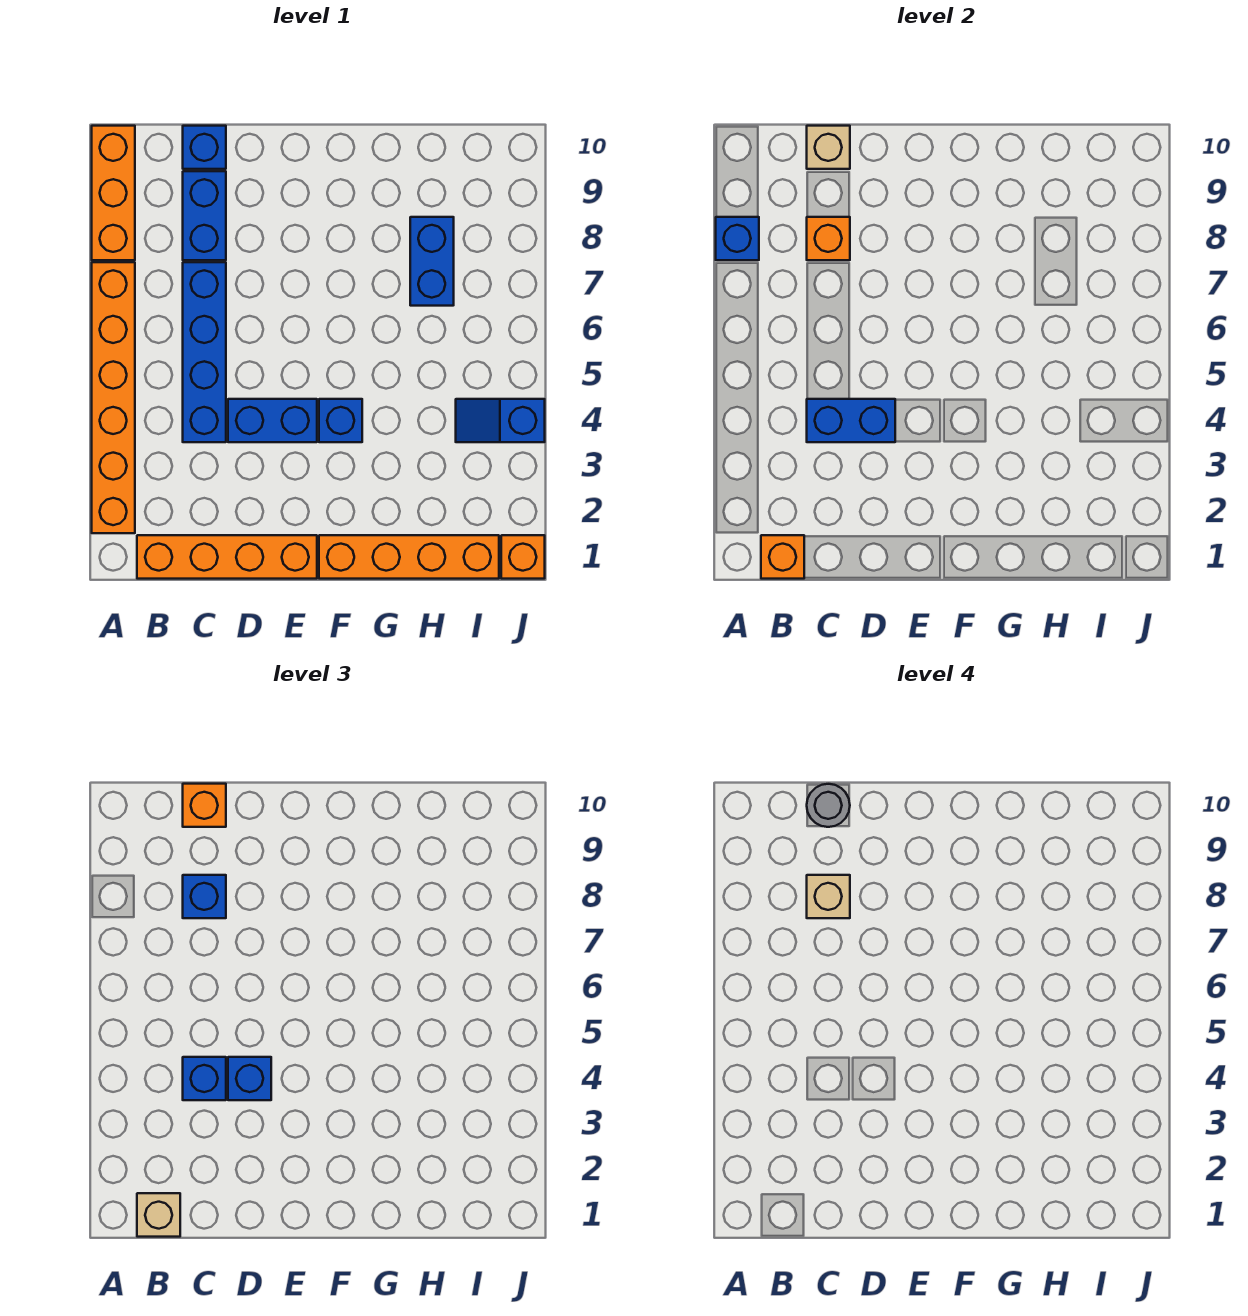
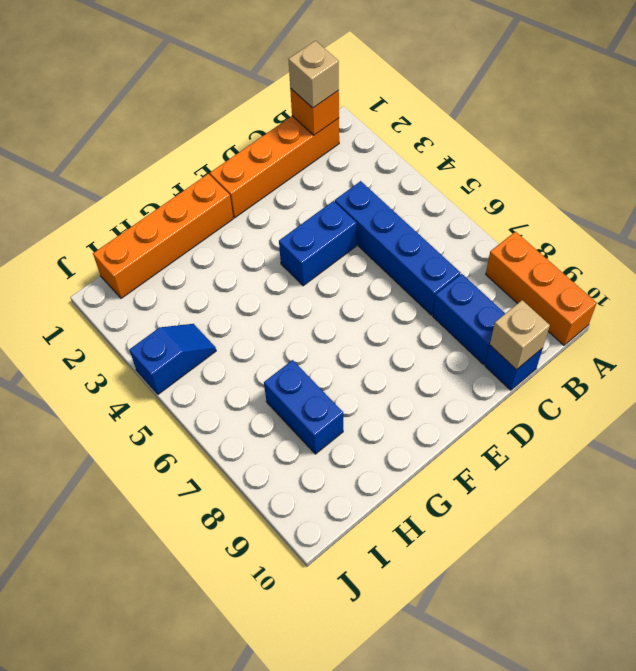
none -> orange brick A2:A7 level 1
none -> blue brick F4 level 1
none -> orange brick J1 level 1

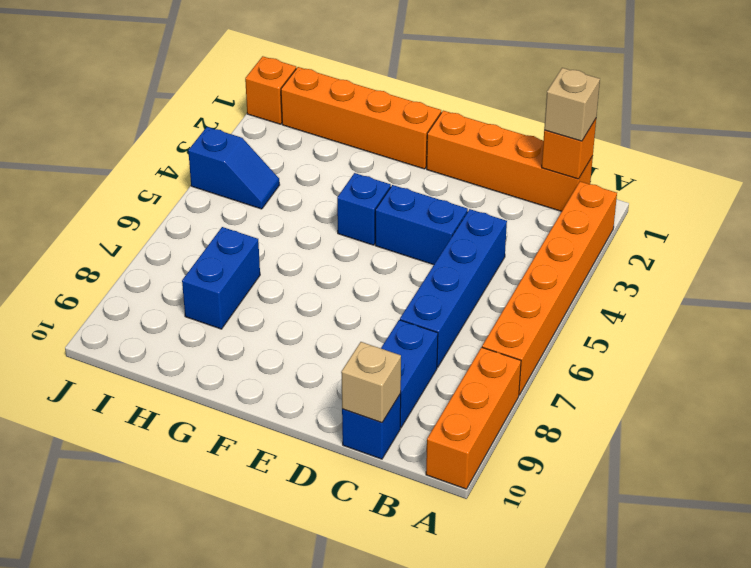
none -> blue brick A8 level 2
none -> blue brick C4:D4 level 2
none -> orange brick C8 level 2

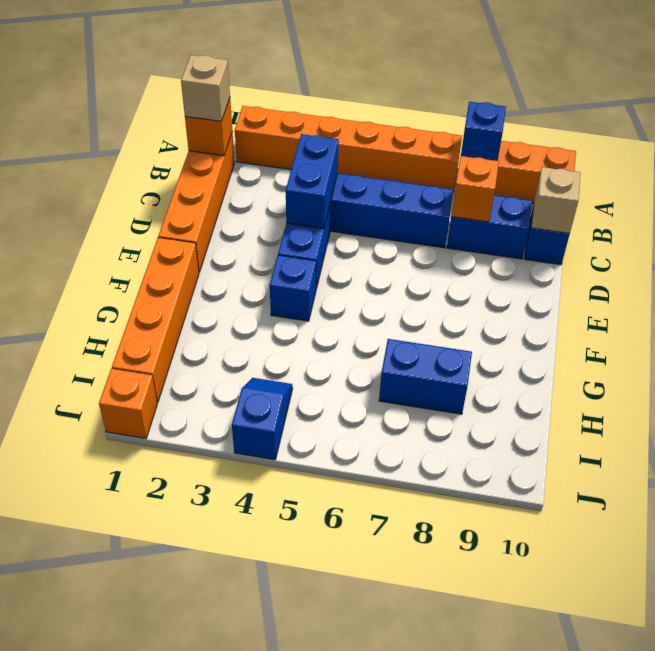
none -> blue brick C4 level 3
none -> blue brick C8 level 3
none -> orange brick C10 level 3

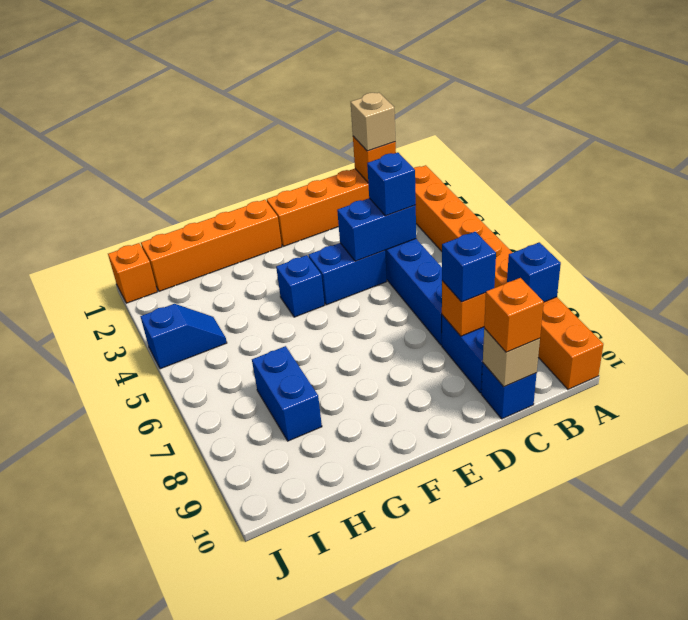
none -> blue brick D4 level 3
none -> tan brick C8 level 4
none -> grey round brick C10 level 4

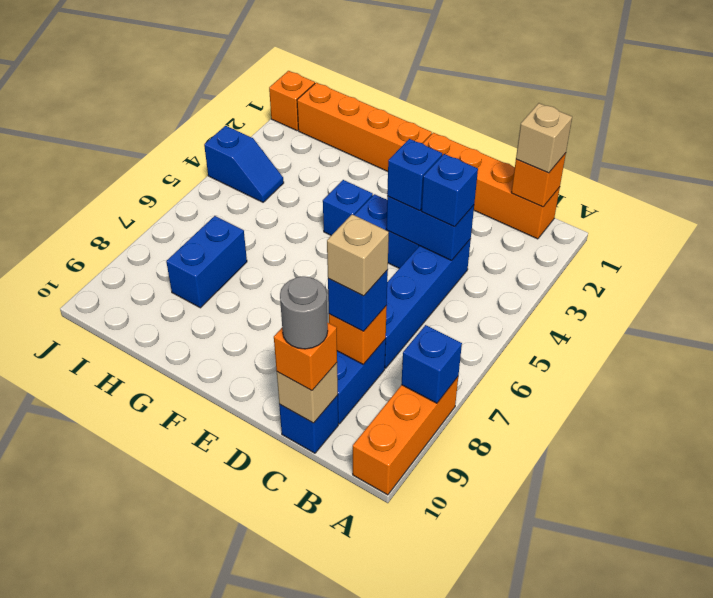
none -> orange brick A2:A7 level 1

